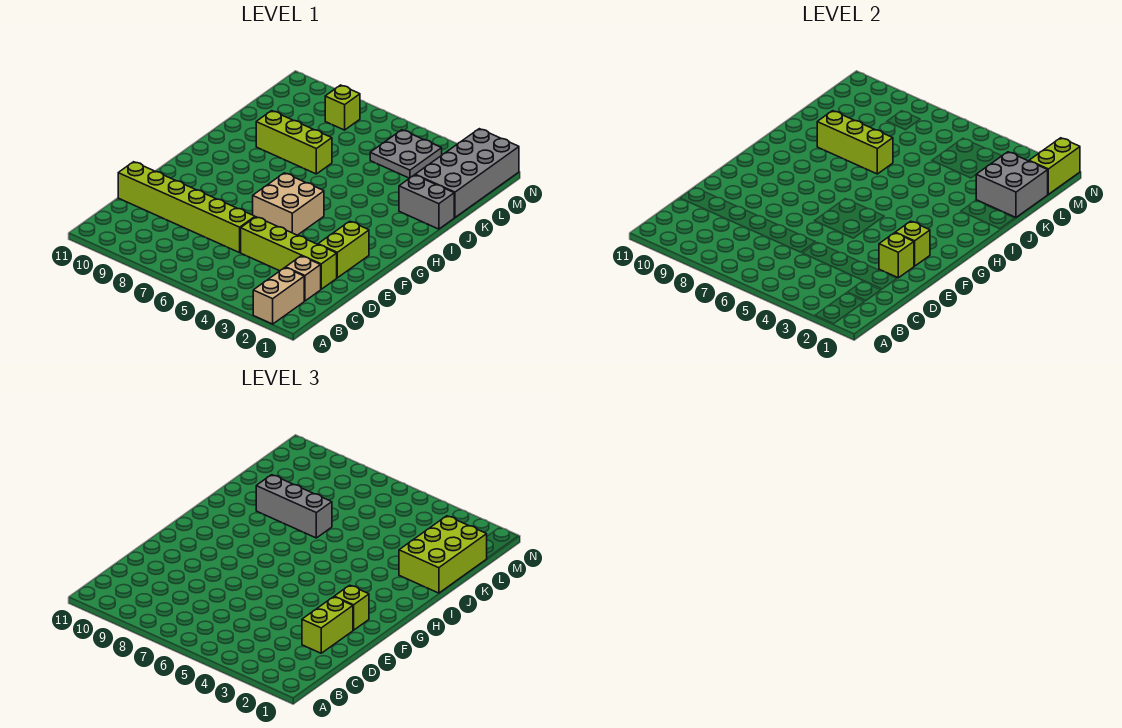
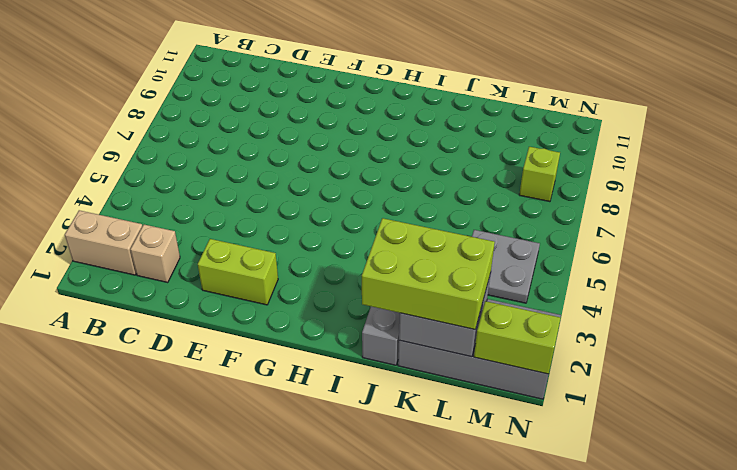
none -> lime brick D2:D5 level 1
none -> lime brick D6:D11 level 1
none -> tan brick F5:G6 level 1

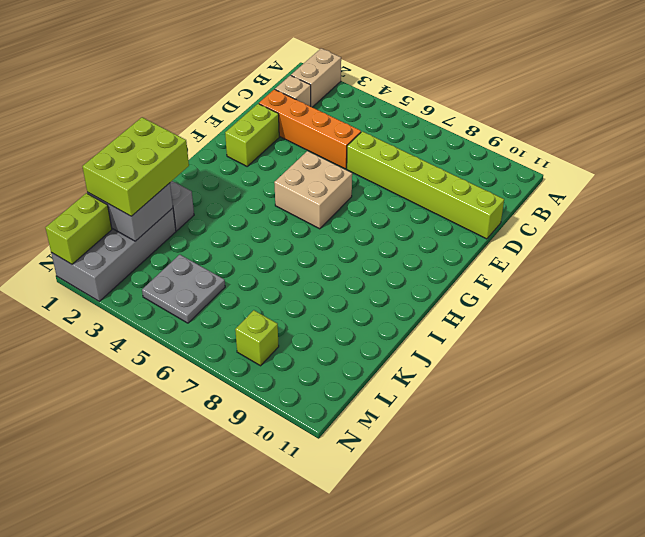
orange brick D2:D5 level 1 -> lime brick D2:D5 level 1
none -> lime brick J7:J9 level 1
none -> lime brick E2 level 2
none -> lime brick F2 level 2

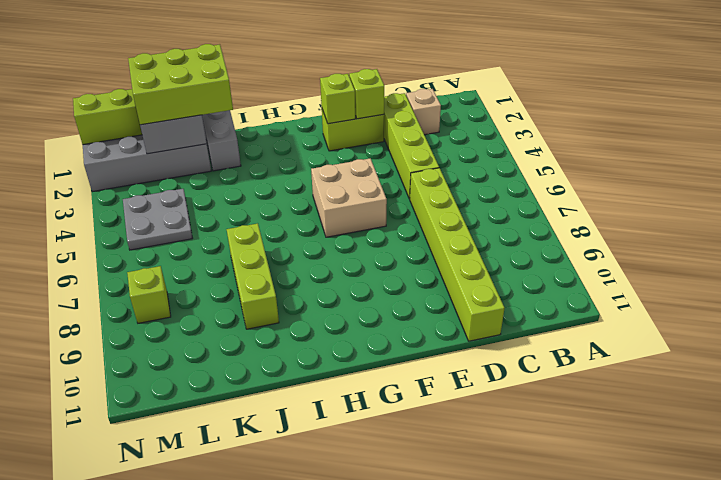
none -> tan brick A2:B2 level 1
none -> lime brick J7:J9 level 2
none -> lime brick D2:E2 level 3

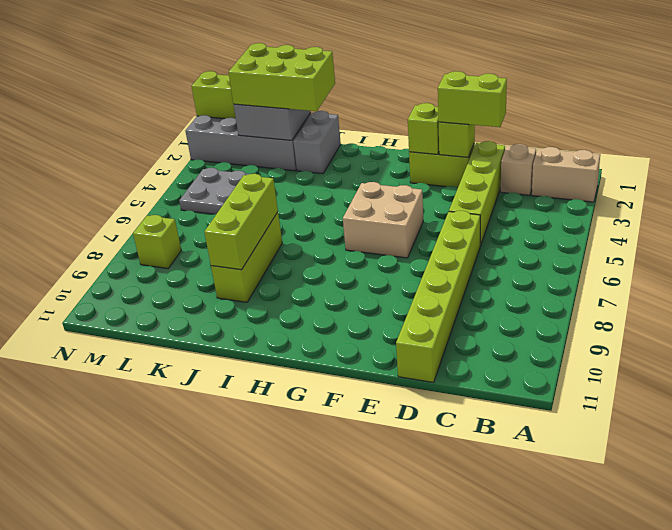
none -> lime brick F2 level 3
none -> grey brick J7:J9 level 3

